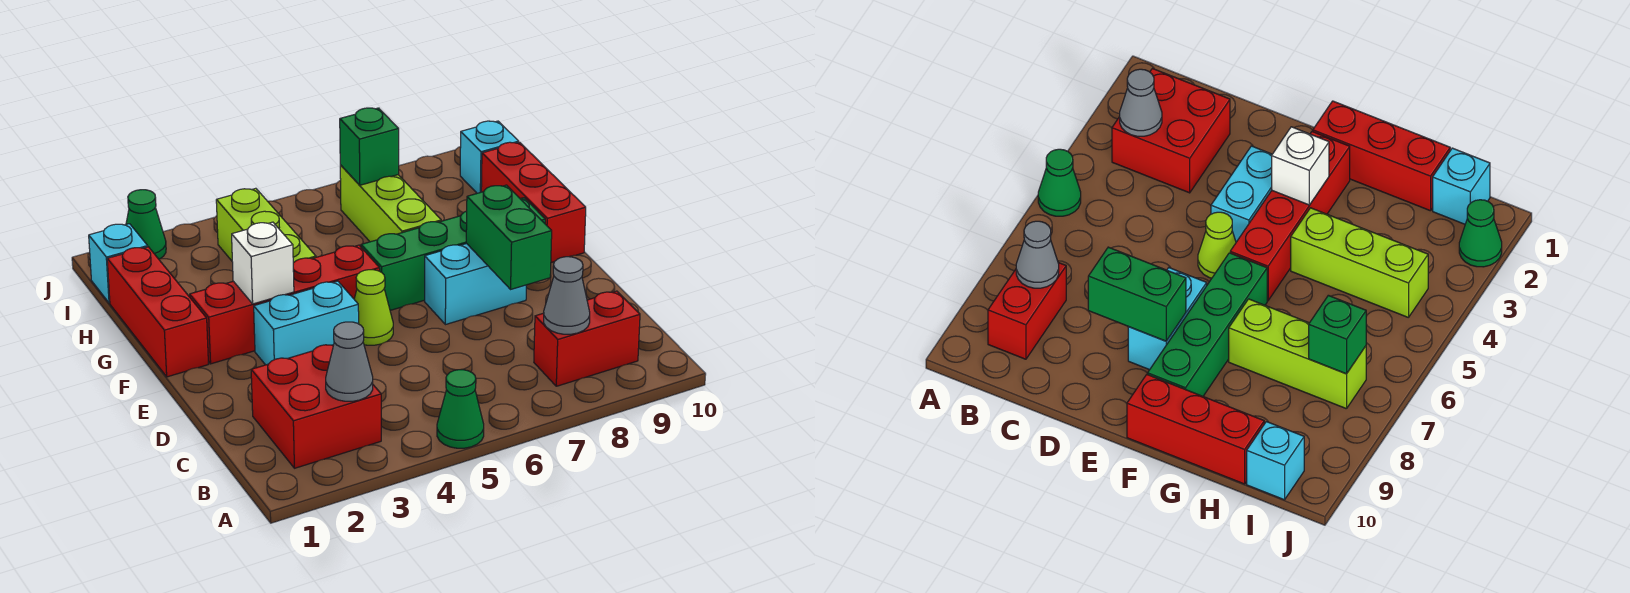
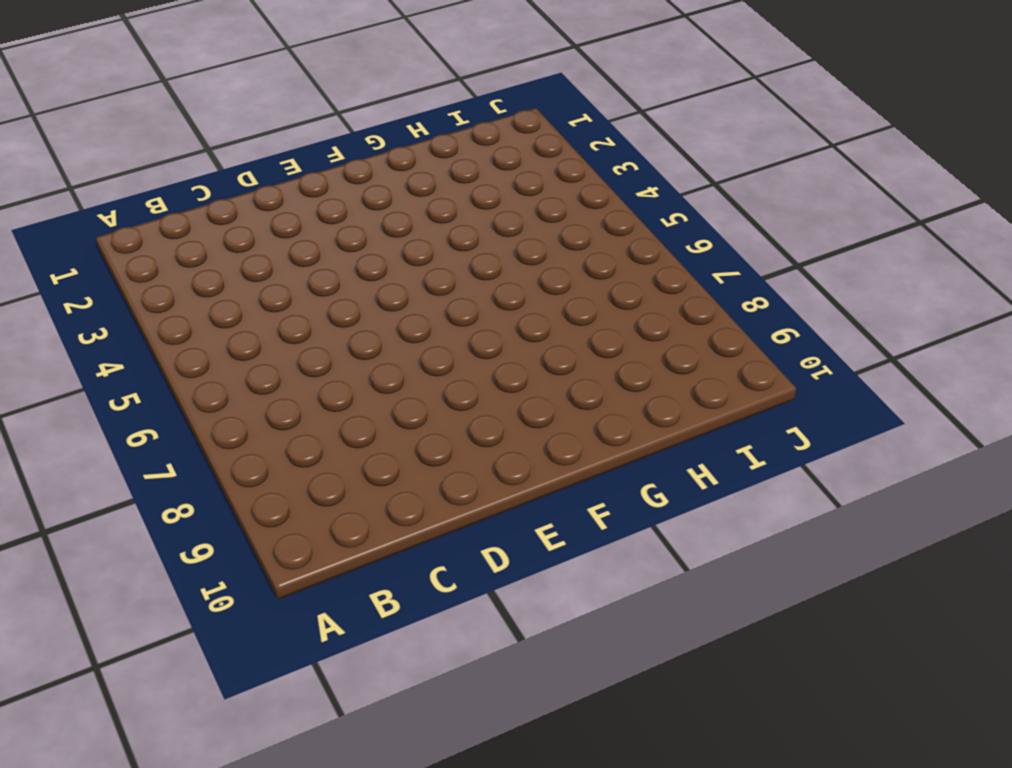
none -> green cone A5 level 1
none -> red brick B2:C3 level 1
none -> red brick B8:B9 level 1

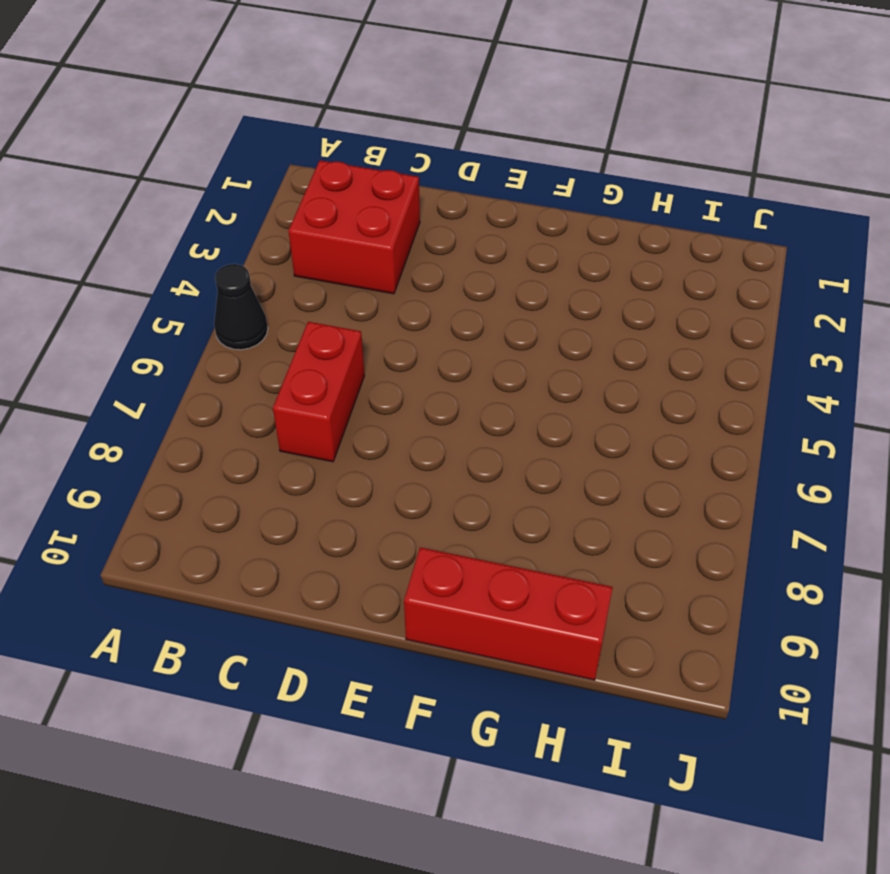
black cone A5 level 1 -> green cone A5 level 1
red brick C6:C7 level 1 -> red brick B8:B9 level 1
none -> cyan brick E3:E4 level 1
none -> lime cone E5 level 1
none -> cyan brick E7:E8 level 1

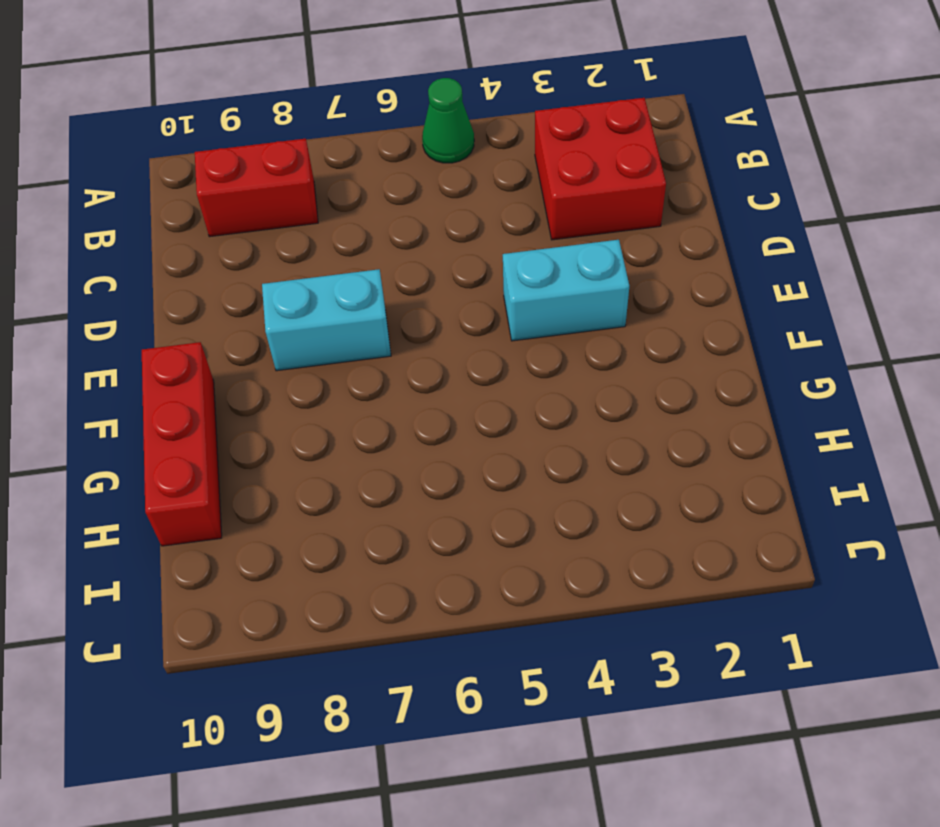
none -> lime cone E5 level 1
none -> red brick F1:H1 level 1
none -> red brick F2:F5 level 1

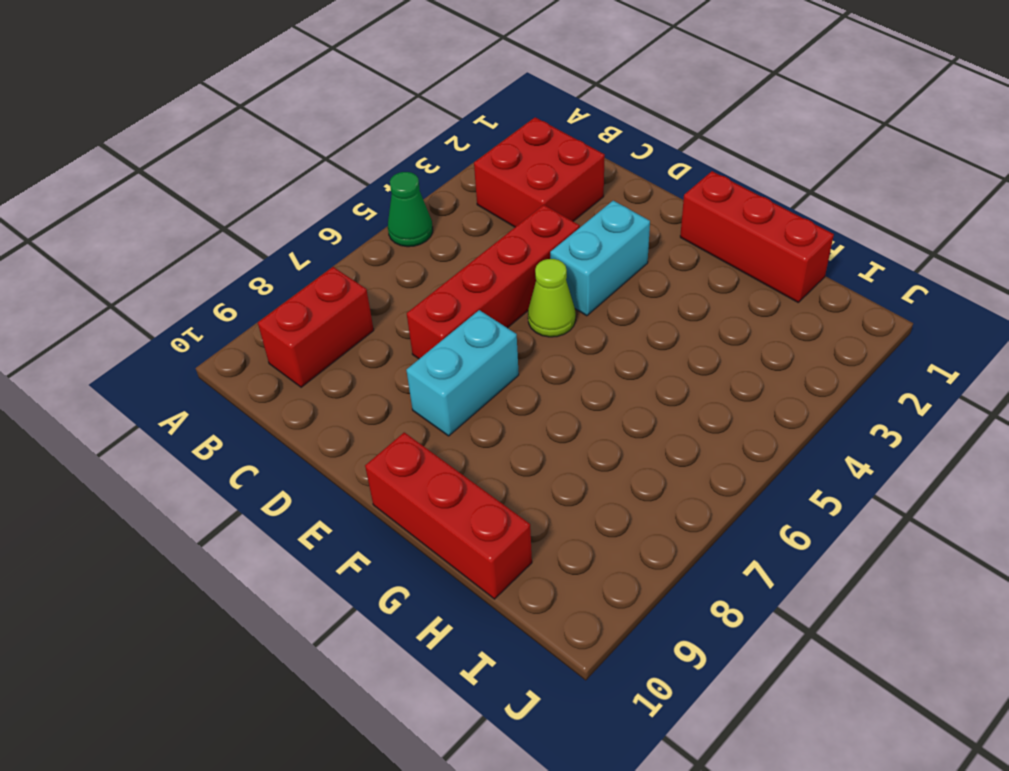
red brick D4:D7 level 1 -> red brick F2:F5 level 1
none -> green brick F6:F9 level 1
none -> lime brick G4:I4 level 1
none -> lime brick G7:I7 level 1

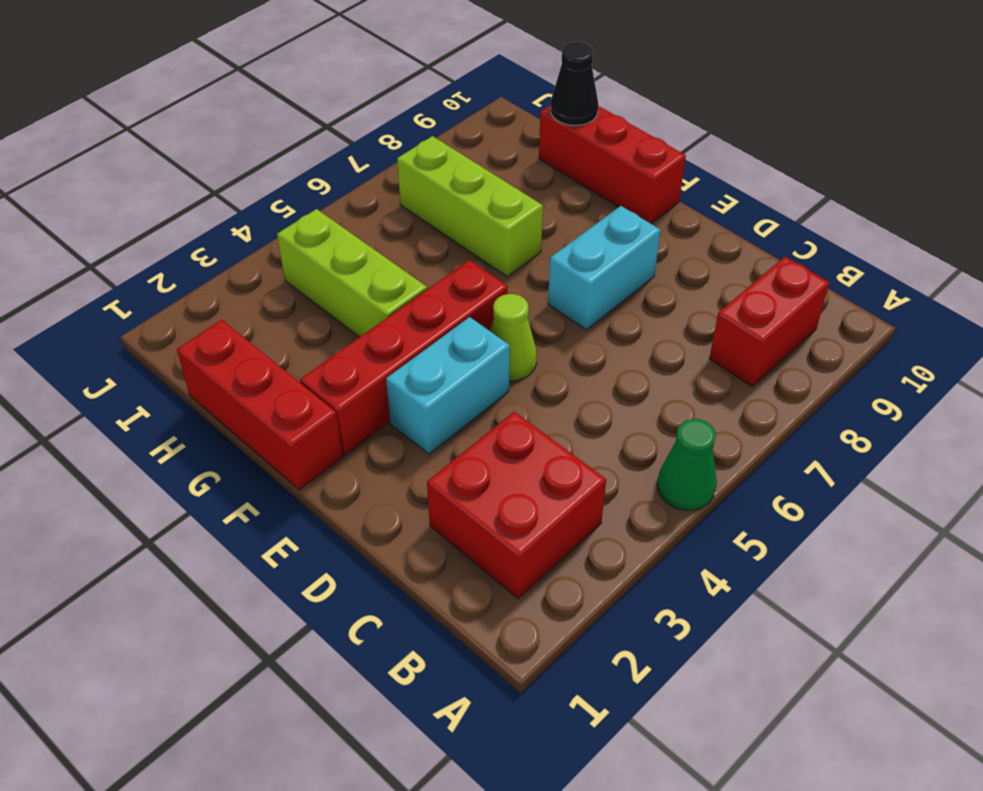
black cone H10 level 2 -> none
none -> green brick F6:F9 level 1
none -> cyan brick I1 level 1
none -> cyan brick I10 level 1

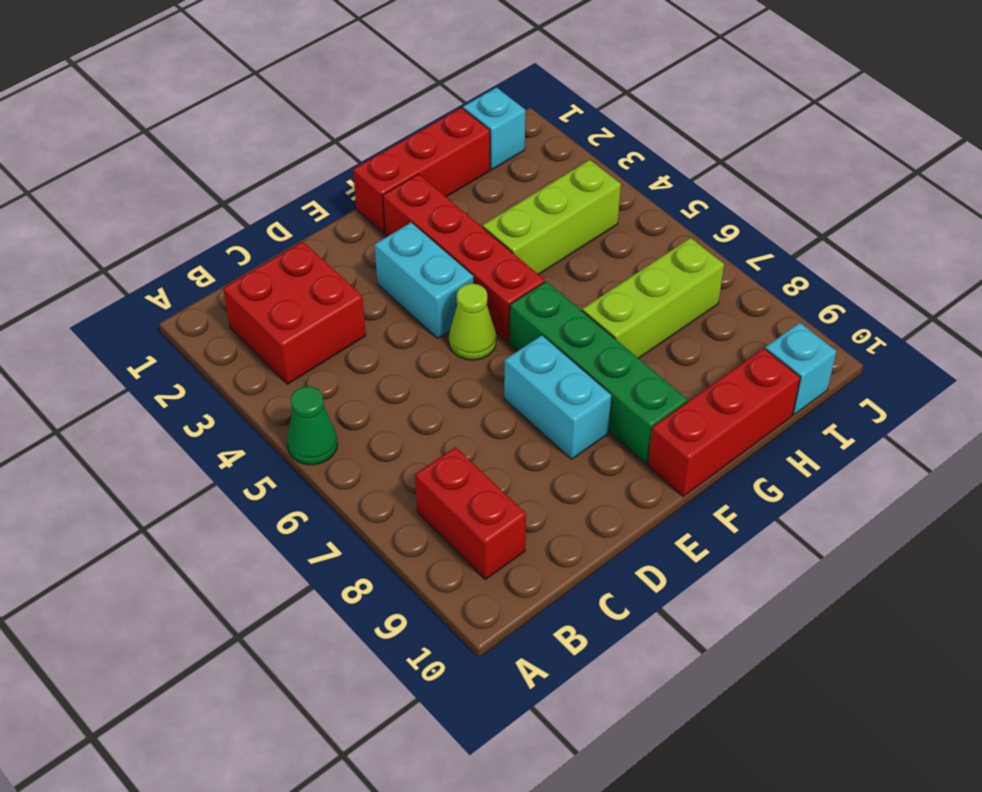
none -> green cone J2 level 1
none -> grey cone B3 level 2
none -> grey cone B8 level 2

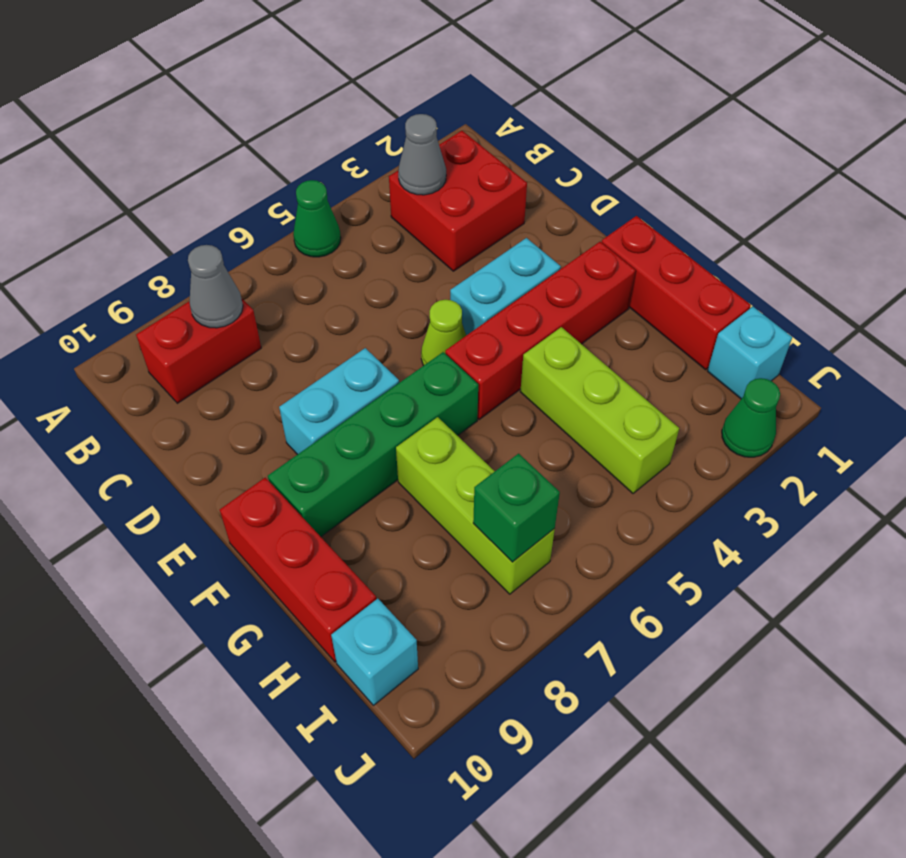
none -> green brick D8:E8 level 2
none -> white brick F3 level 2

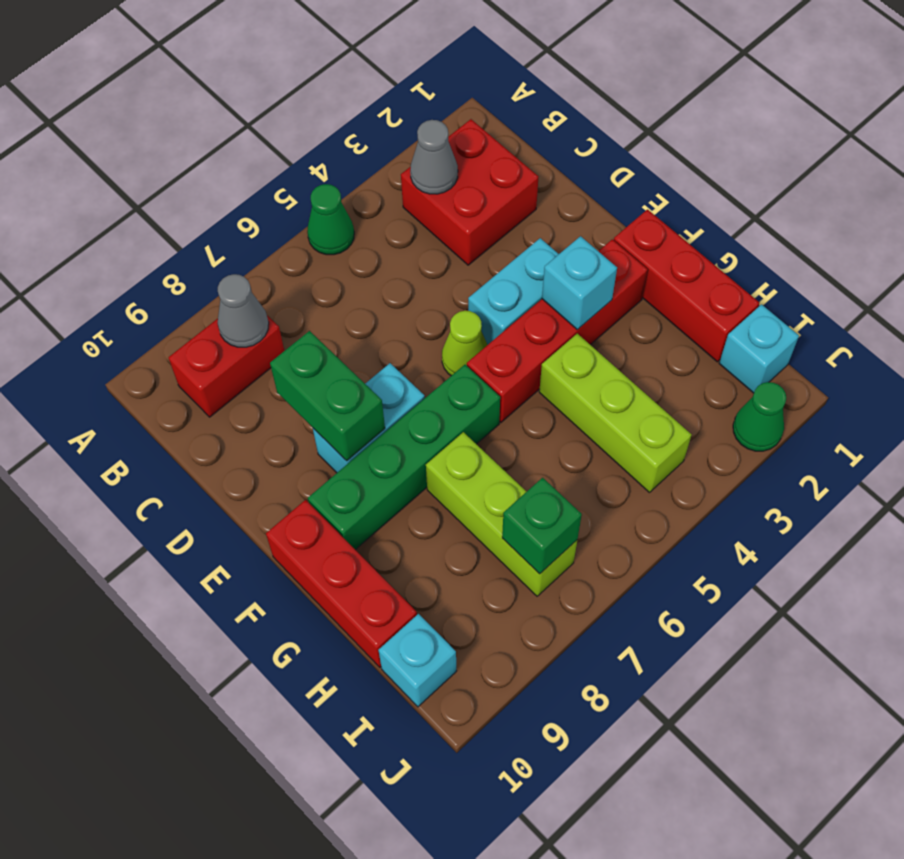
cyan brick F3 level 2 -> white brick F3 level 2

